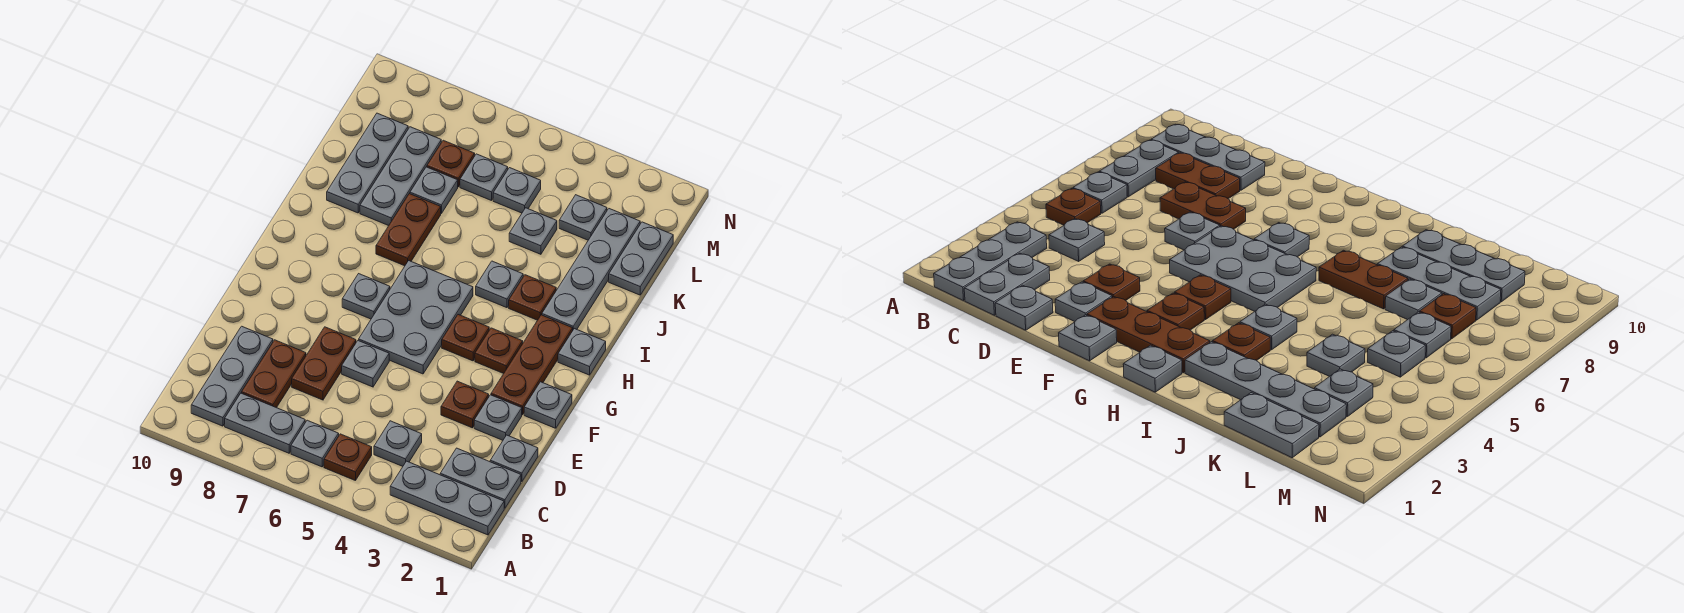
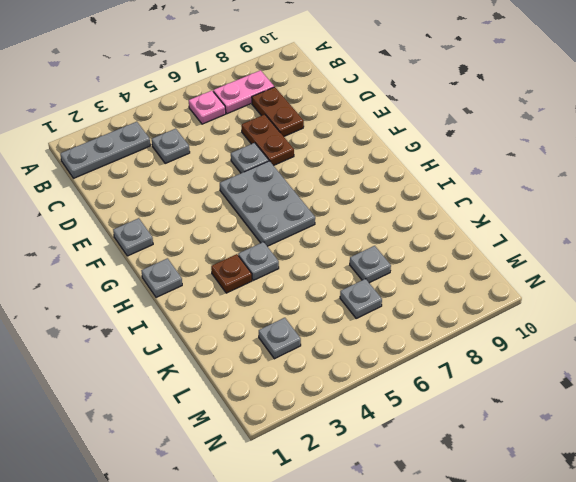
pink plate B6 level 1 -> grey plate B6 level 1
pink plate B7:B8 level 1 -> grey plate B7:B8 level 1
none -> brown plate B5 level 1
none -> grey plate B9:D9 level 1
none -> grey plate C1:C2 level 1
none -> grey plate D1 level 1

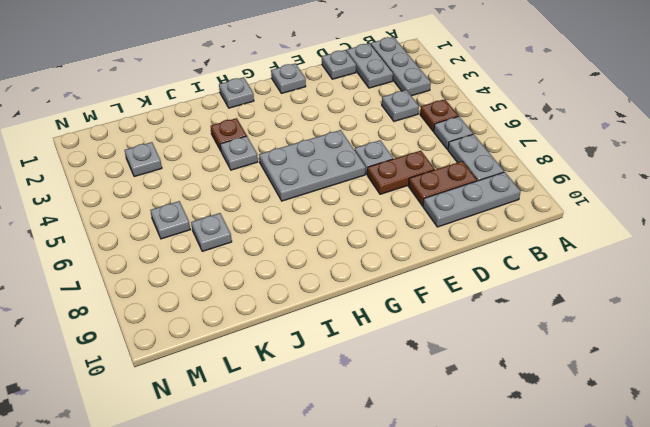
none -> grey plate E2 level 1
none -> brown plate E3 level 1
none -> brown plate F2:H2 level 1
none -> brown plate G3 level 1

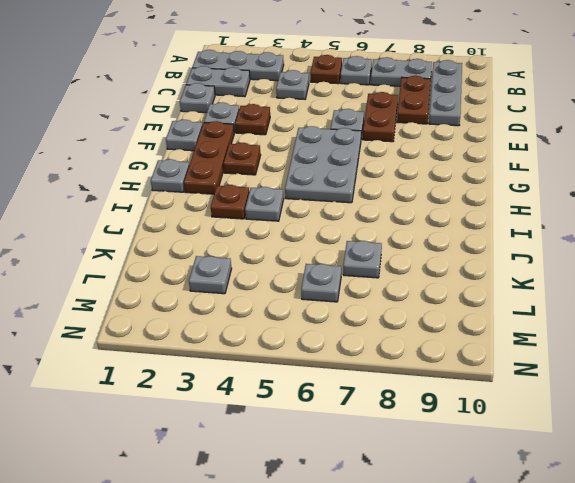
none -> brown plate G4 level 1
none -> grey plate G7 level 1
none -> grey plate I2:L2 level 1
none -> brown plate I7:J7 level 1

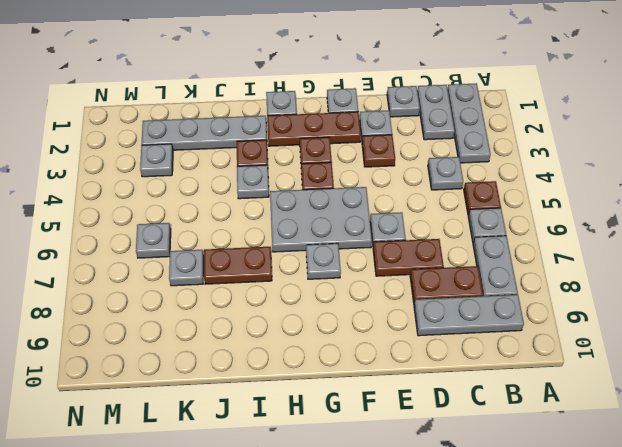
none -> grey plate J8:L8 level 1
none -> grey plate J9:L9 level 1
none -> grey plate K1:L1 level 1
none -> grey plate K4 level 1

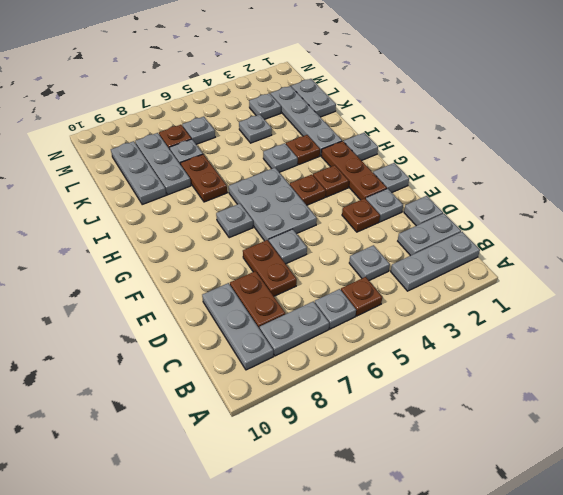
none -> grey plate L5 level 1

